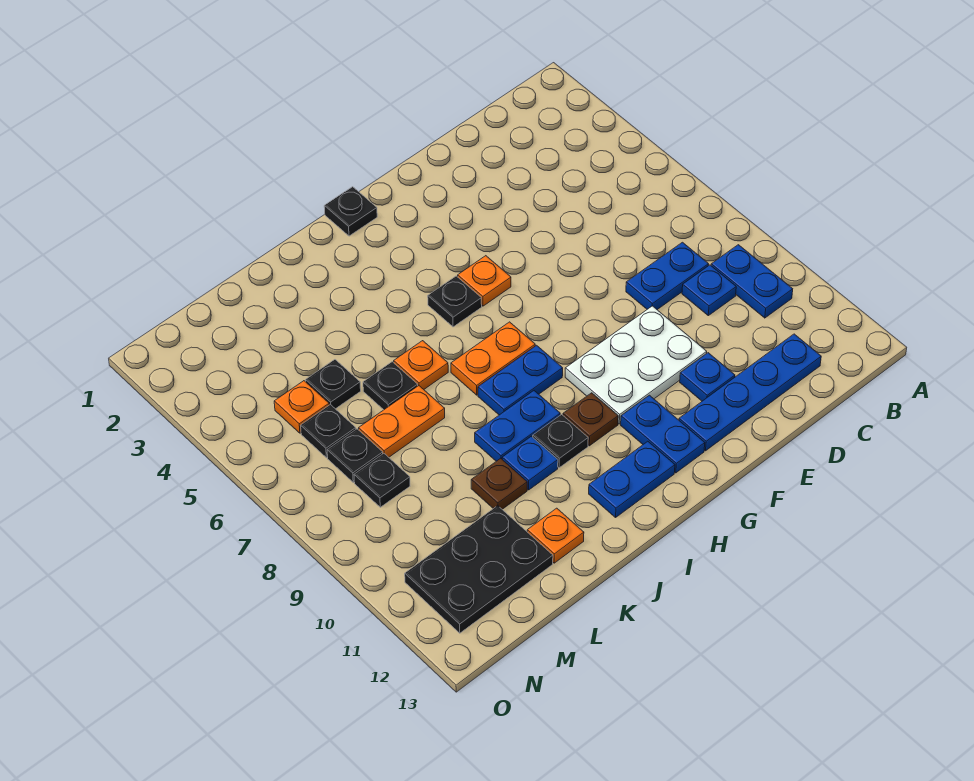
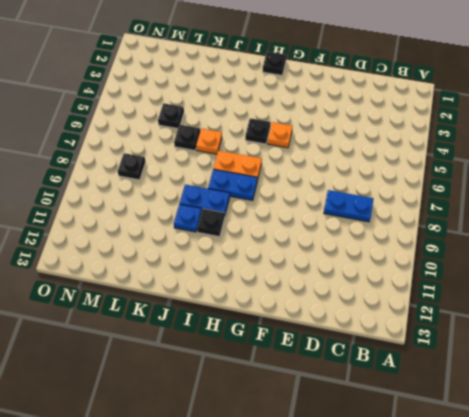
none -> blue plate B9:B10 level 1
none -> blue plate C9 level 1
none -> blue plate C12:F12 level 1

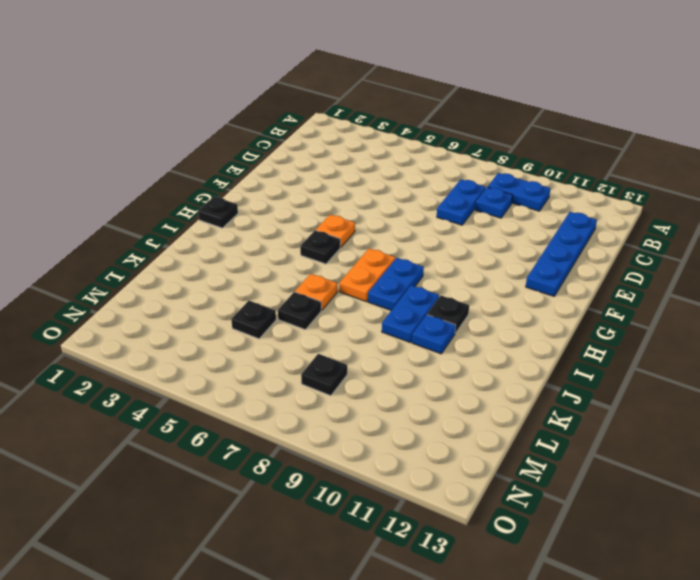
none -> white plate E9:G10 level 1
none -> blue plate E11 level 1
none -> blue plate G11:G12 level 1

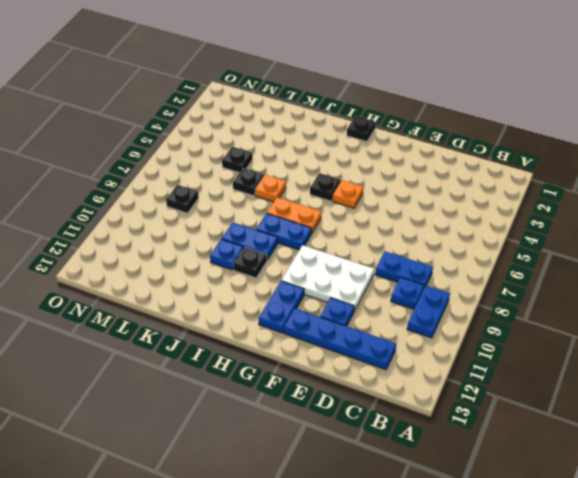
none -> brown plate H10 level 1
none -> blue plate H12:I12 level 1
none -> orange plate K7:L7 level 1

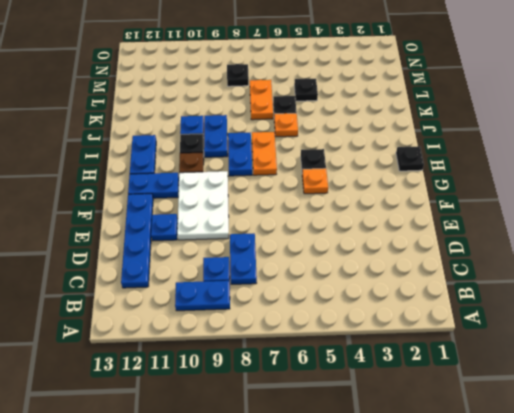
none -> brown plate K10 level 1
none -> orange plate K12 level 1
none -> black plate L11:N12 level 1

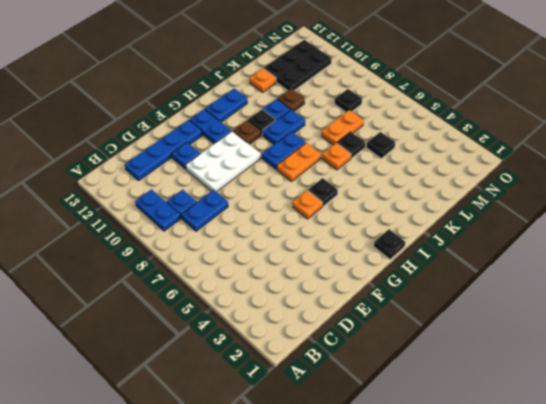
none -> orange plate M5 level 1
none -> black plate M6 level 1
none -> black plate M7 level 1

